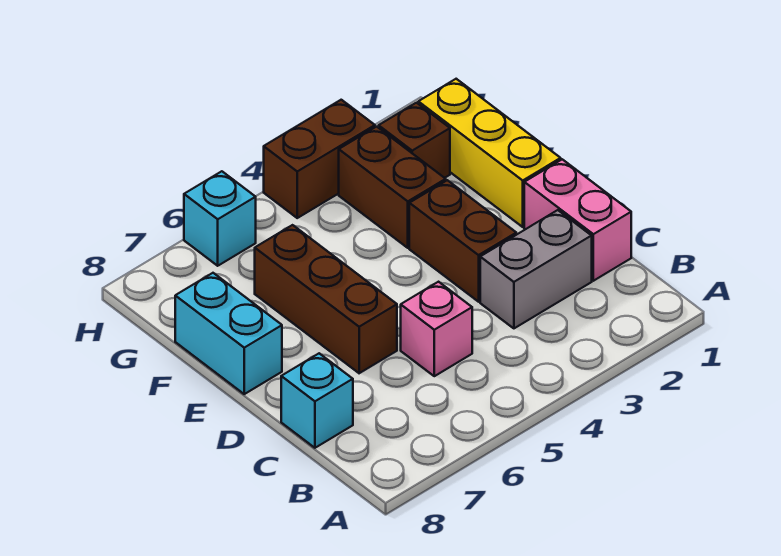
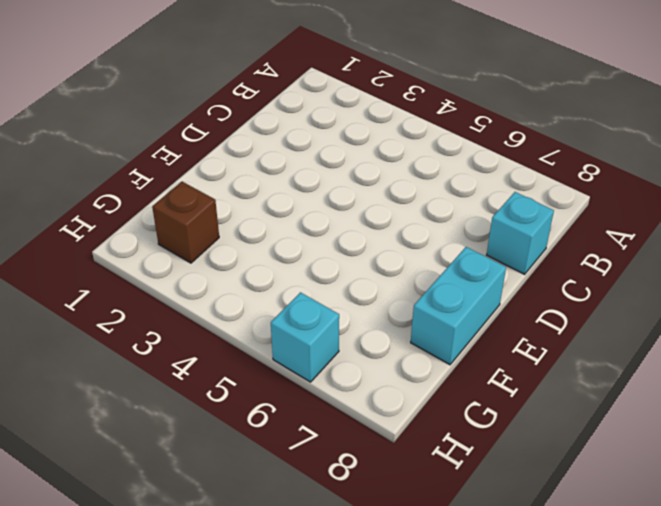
none -> pink brick C1:D1 level 1
none -> grey brick C2:C3 level 1
none -> pink brick C5 level 1

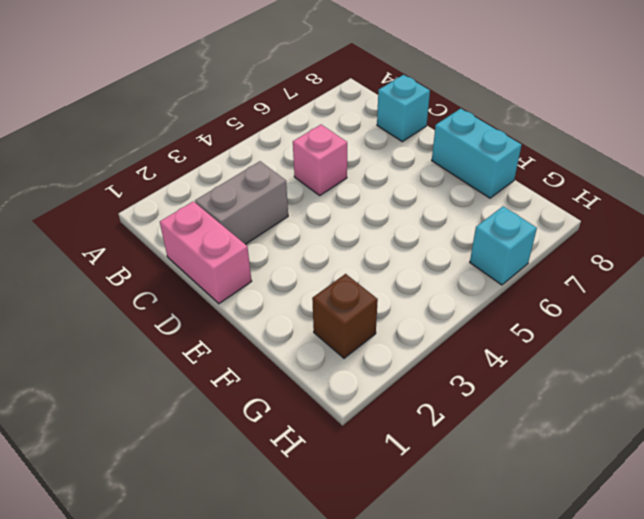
none -> brown brick D3:E3 level 1
none -> brown brick D6:F6 level 1
none -> yellow brick E1:G1 level 1

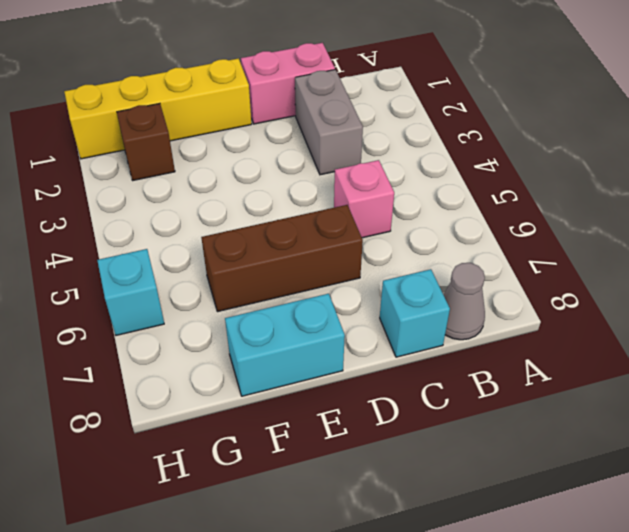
grey cone B8 level 1 -> none
yellow brick E1:H1 level 1 -> yellow brick E1:G1 level 1
none -> brown brick D3:E3 level 1
none -> brown brick F3:G3 level 1
none -> brown brick H3:H4 level 1

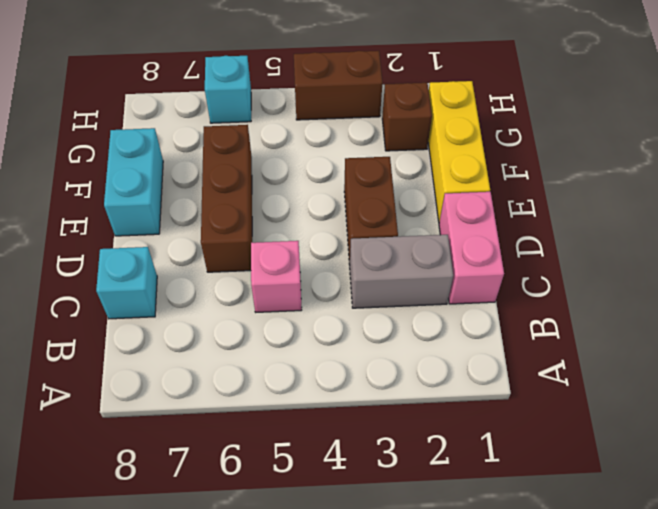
none -> brown brick F3:G3 level 1

